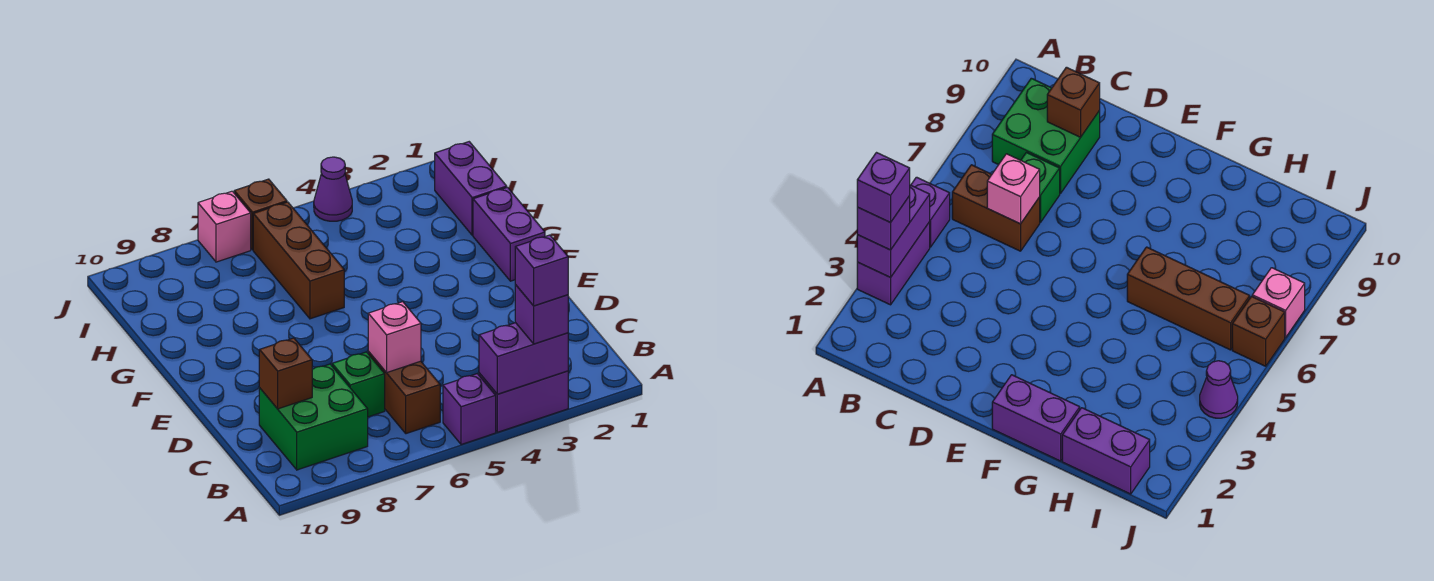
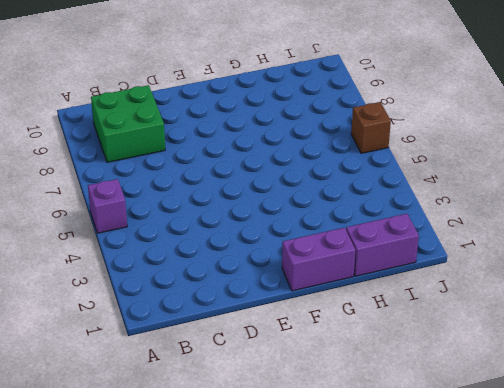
none -> purple brick A3:A4 level 1
none -> brown brick B6:C6 level 1
none -> green brick C7 level 1

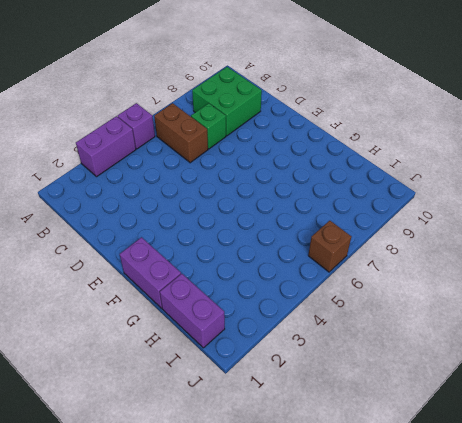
none -> brown brick G6:I6 level 1
none -> purple cone J4 level 1
none -> pink brick J7 level 1

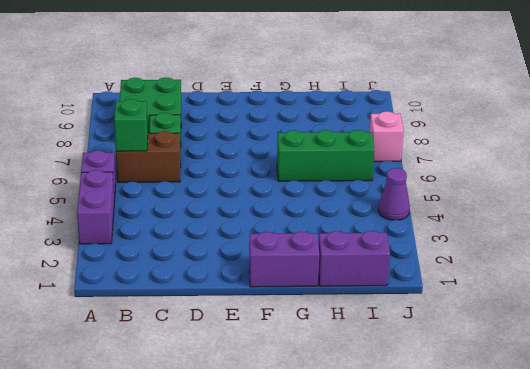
green brick B6 level 2 -> none
green brick G6:I6 level 1 -> brown brick G6:I6 level 1
none -> brown brick J6 level 1
none -> purple brick A3:A4 level 2
none -> pink brick C6 level 2

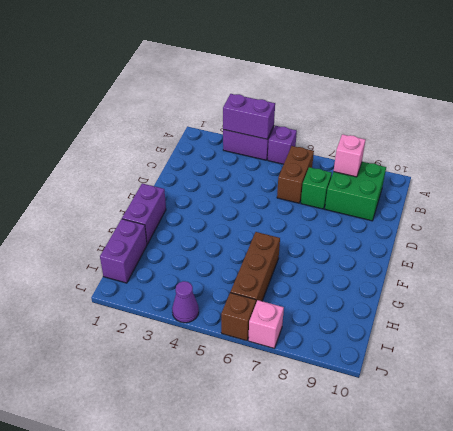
pink brick B8 level 2 -> pink brick C6 level 2
none -> brown brick C9 level 2
none -> purple brick A3 level 3
none -> purple brick A3 level 4

